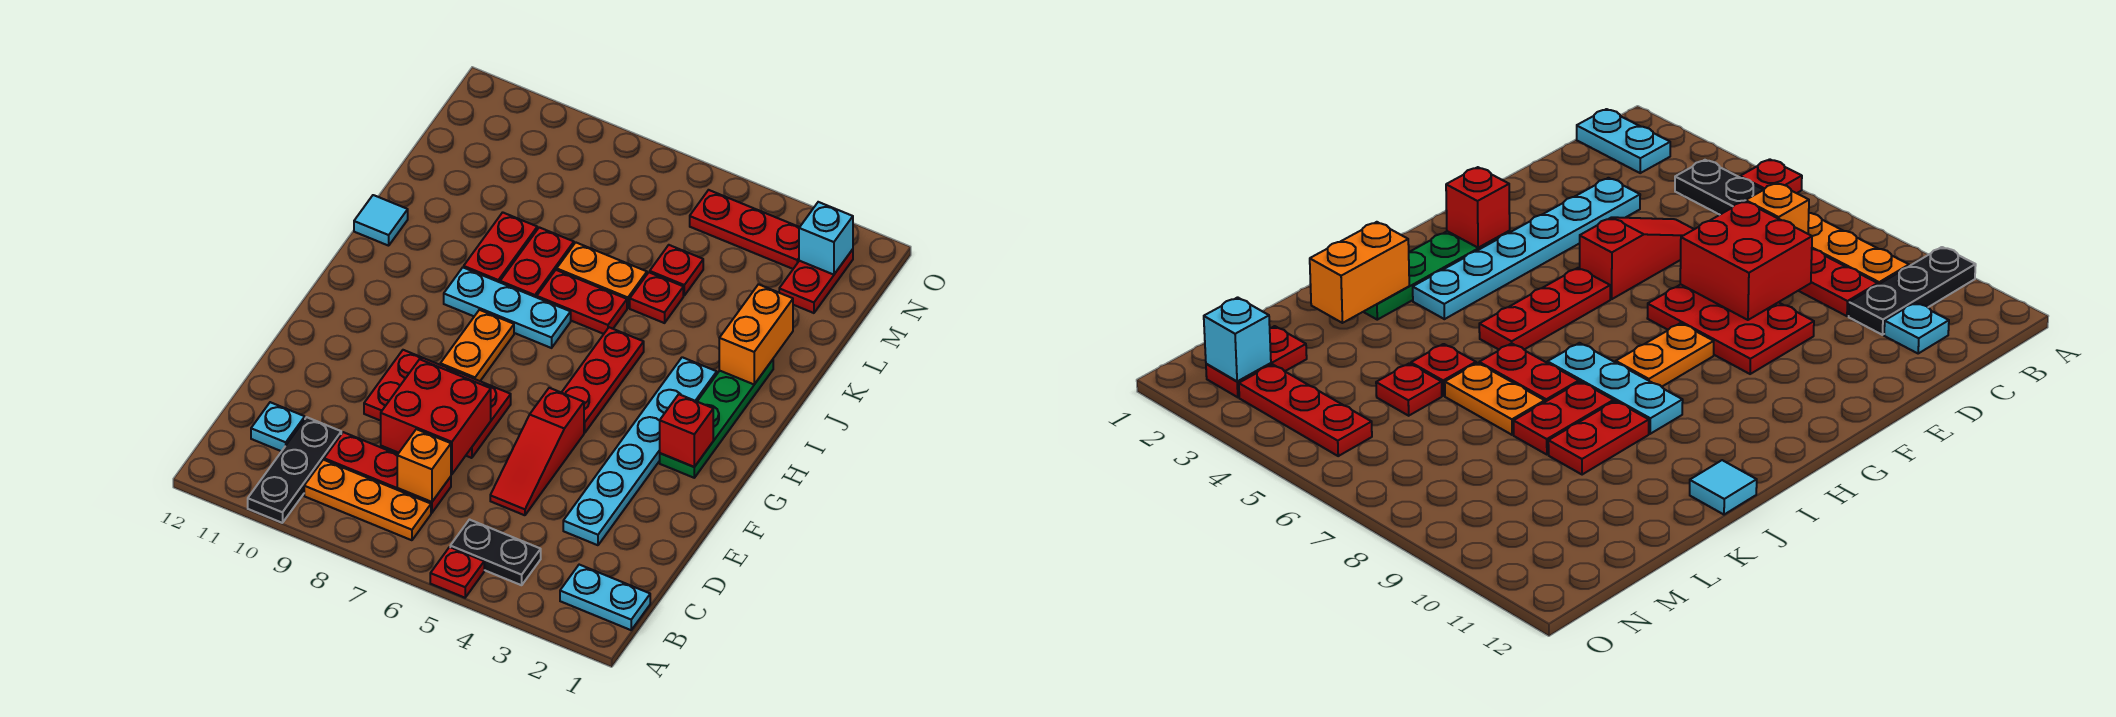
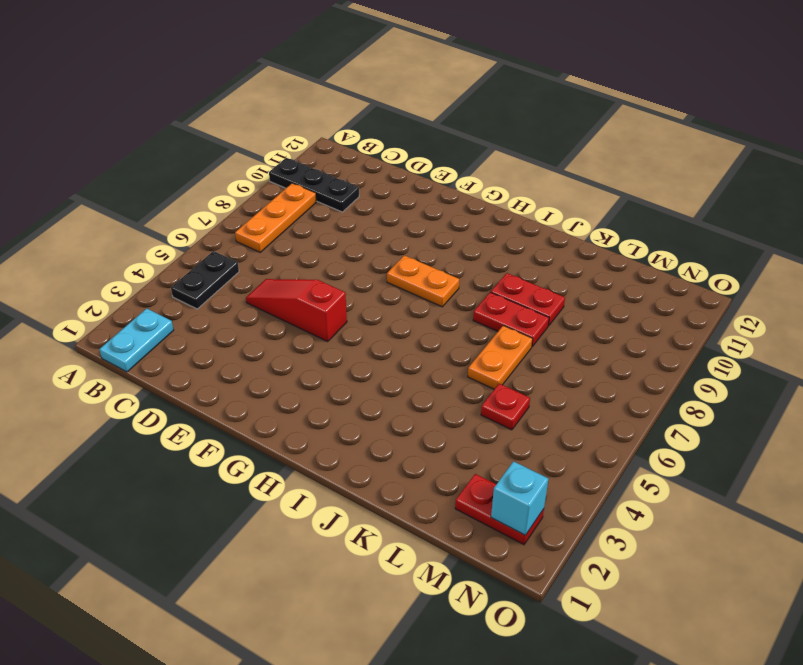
none -> red plate A5 level 1
none -> red plate C7:C9 level 1
none -> cyan plate C11 level 1

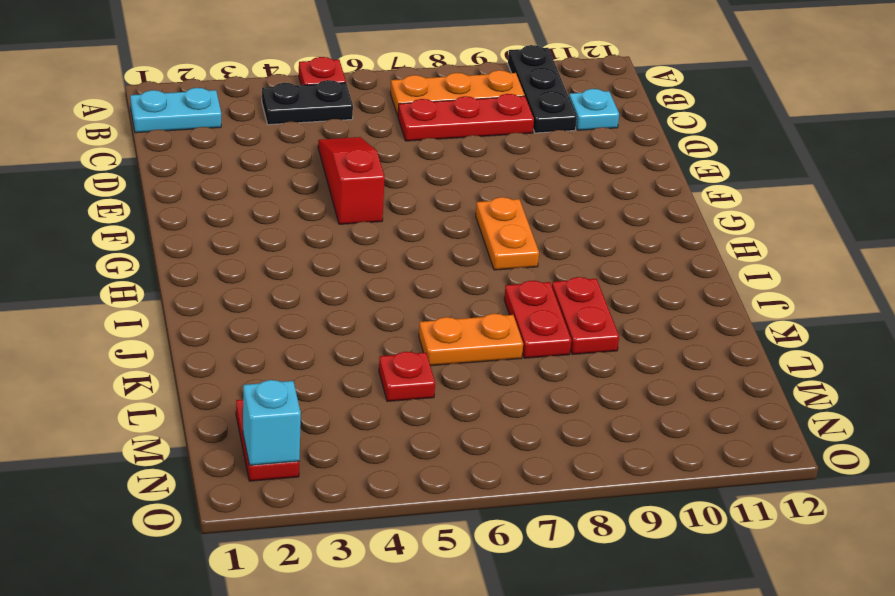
none -> cyan plate D3:I3 level 1
none -> red plate E7:F9 level 1
none -> green plate G2:J2 level 1

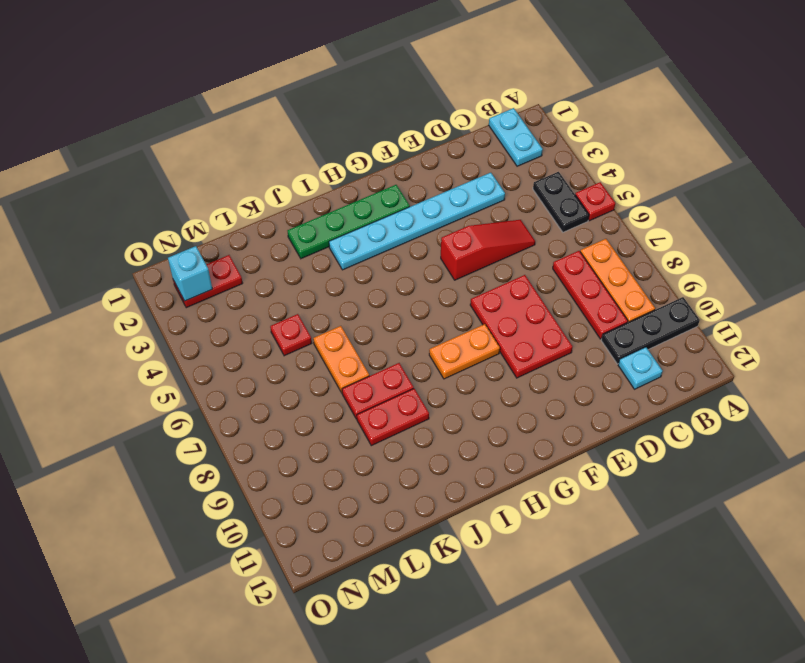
none -> red plate G5:I5 level 1
none -> cyan plate I7:I9 level 1
none -> red plate J6:J7 level 1

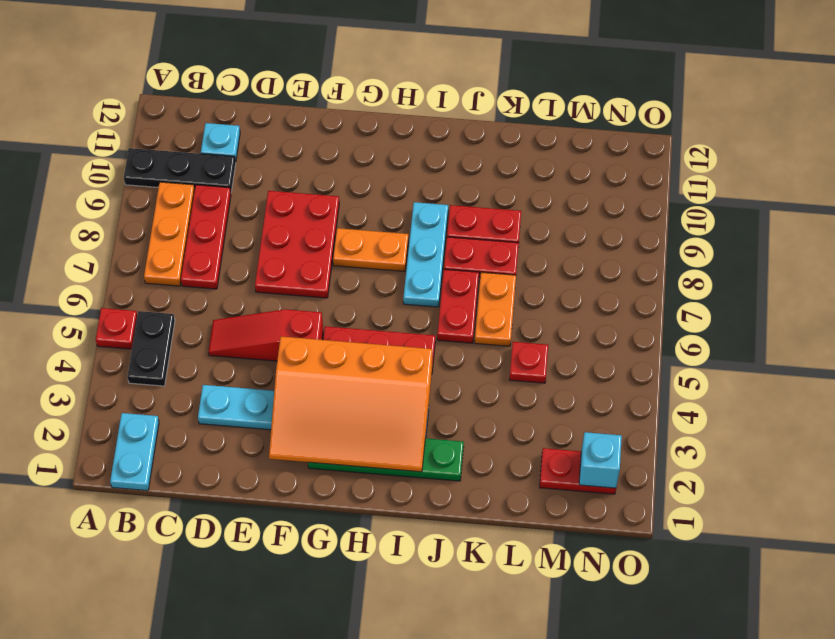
orange slope F2:I4 level 2 top 4 -> red brick G2 level 2
none -> cyan tile J12 level 1
none -> red plate K5 level 1
none -> red plate N3:N5 level 1

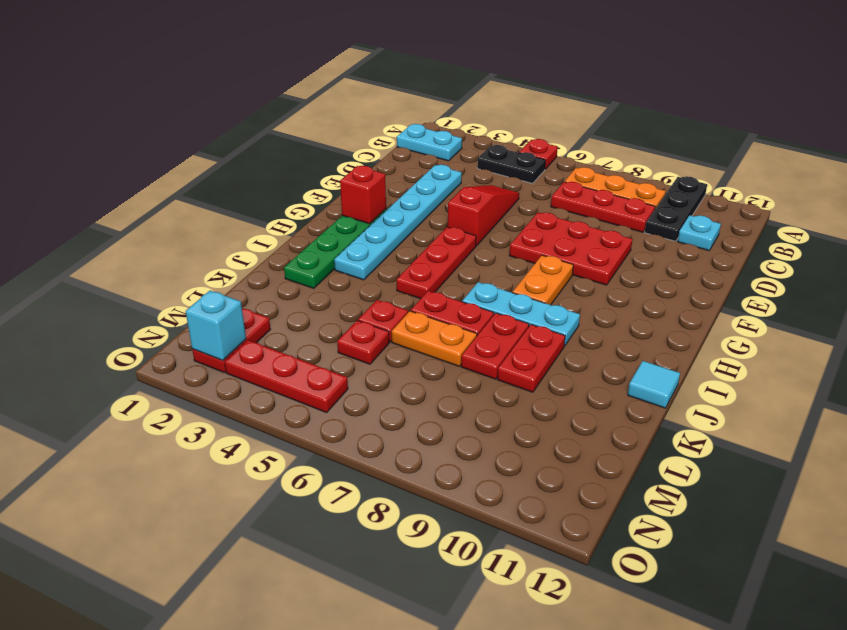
none -> orange brick C7 level 2
none -> red brick D7:E8 level 2
none -> orange brick J2:K2 level 2

